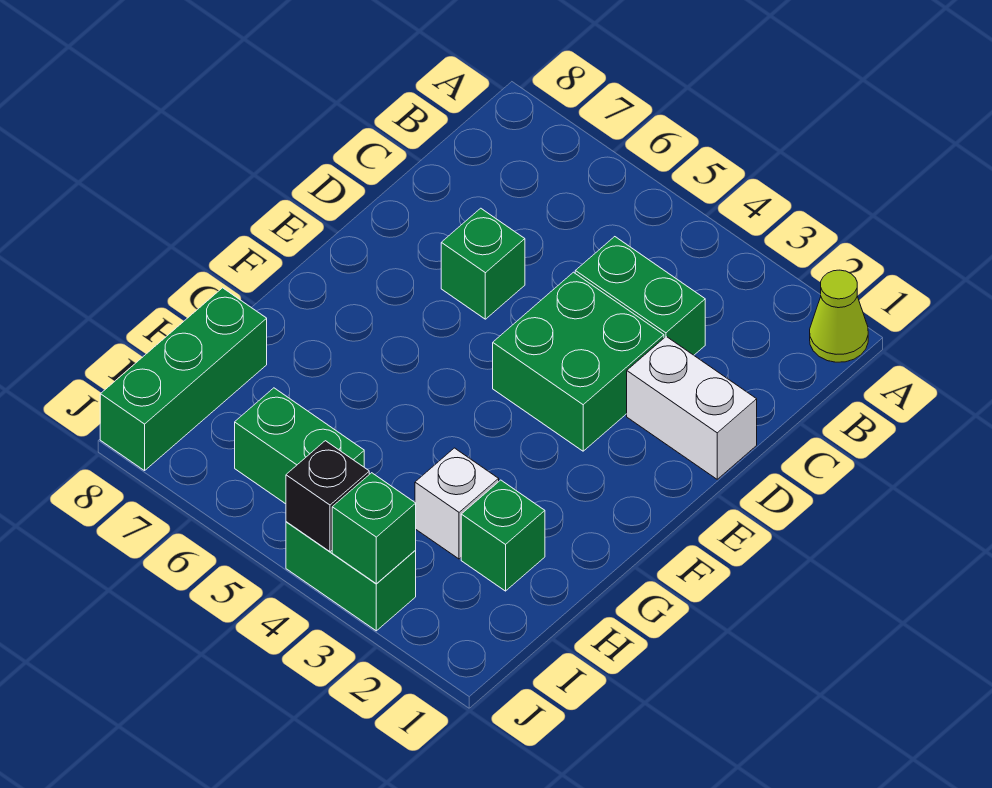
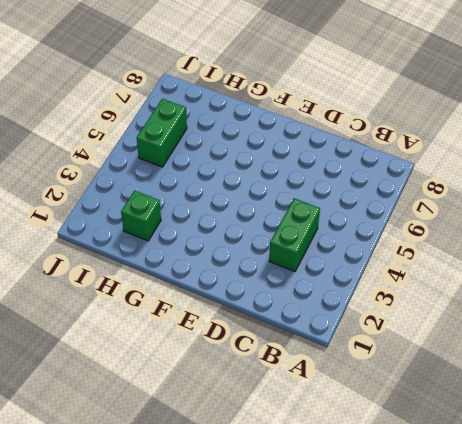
none -> lime cone A1 level 1
none -> white brick D1:D2 level 1
none -> green brick D3:E4 level 1

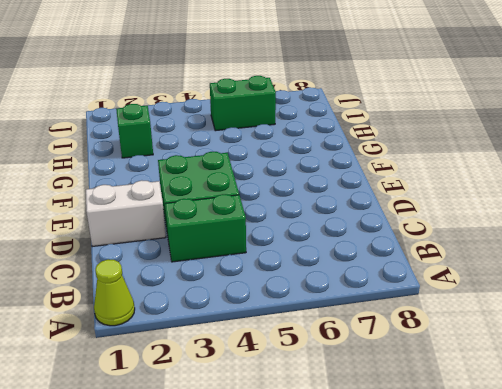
none -> green brick D6 level 1
none -> white brick H3 level 1
none -> green brick H8:J8 level 1

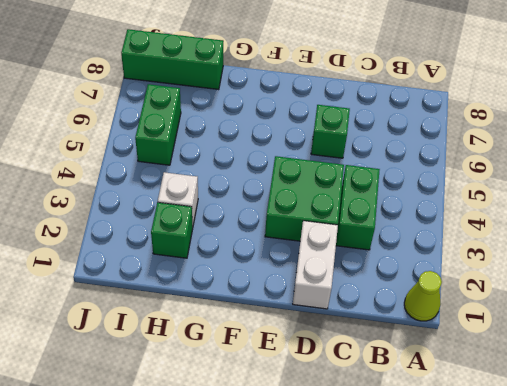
none -> green brick J3:J4 level 1
none -> green brick J3 level 2
none -> black brick J4 level 2

